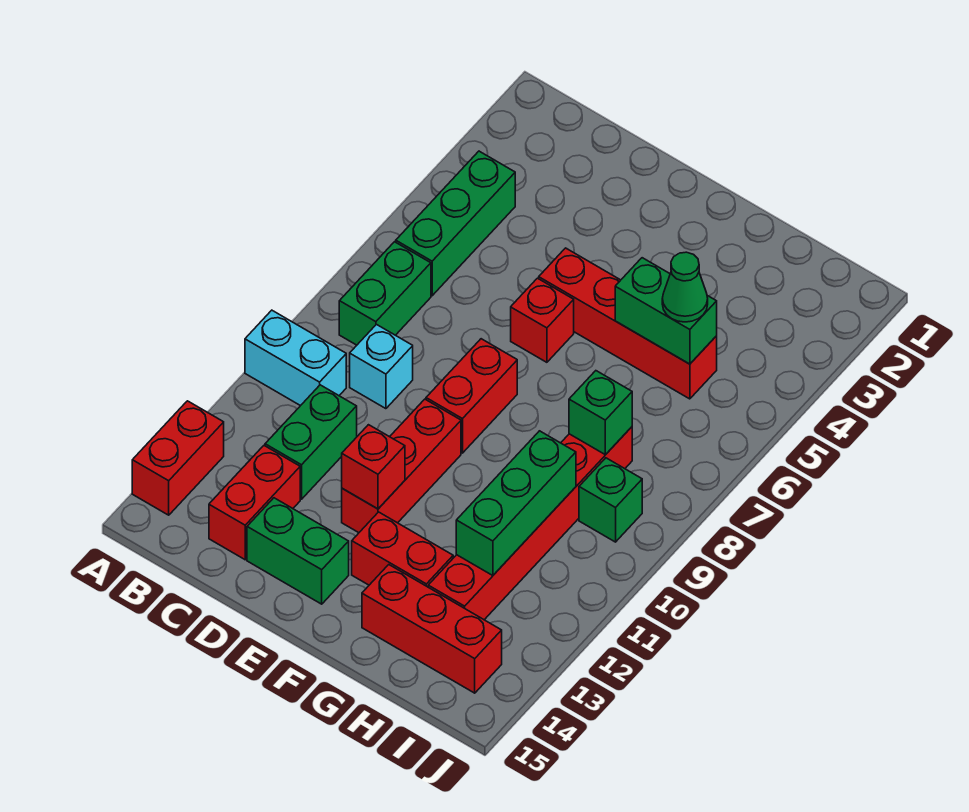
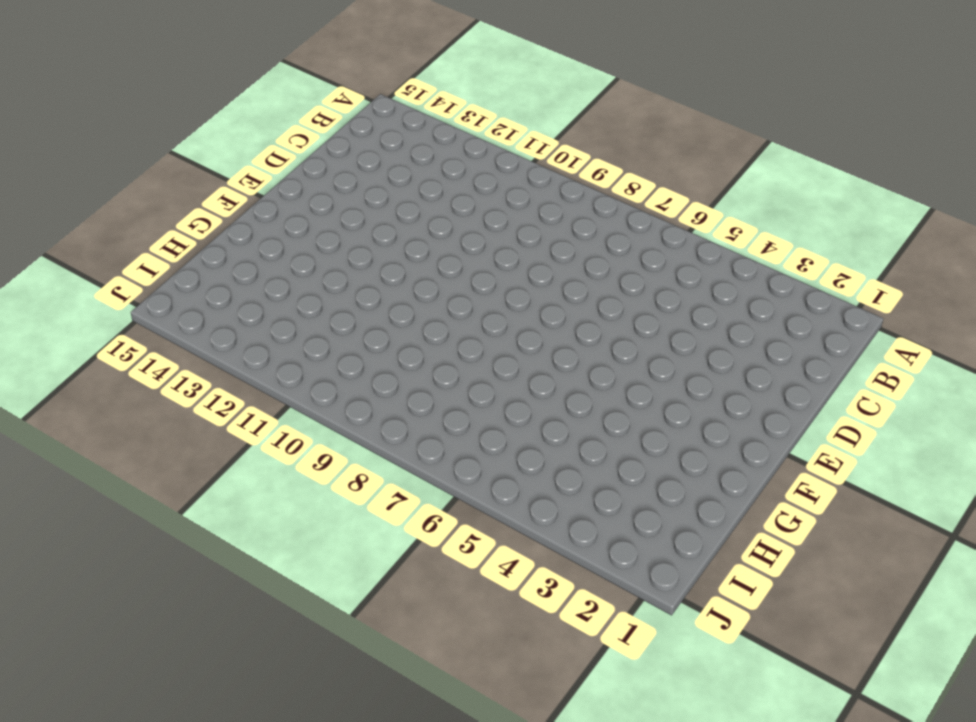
none -> cyan brick A10:B10 level 1
none -> red brick A13:A14 level 1
none -> green brick B4:B6 level 1

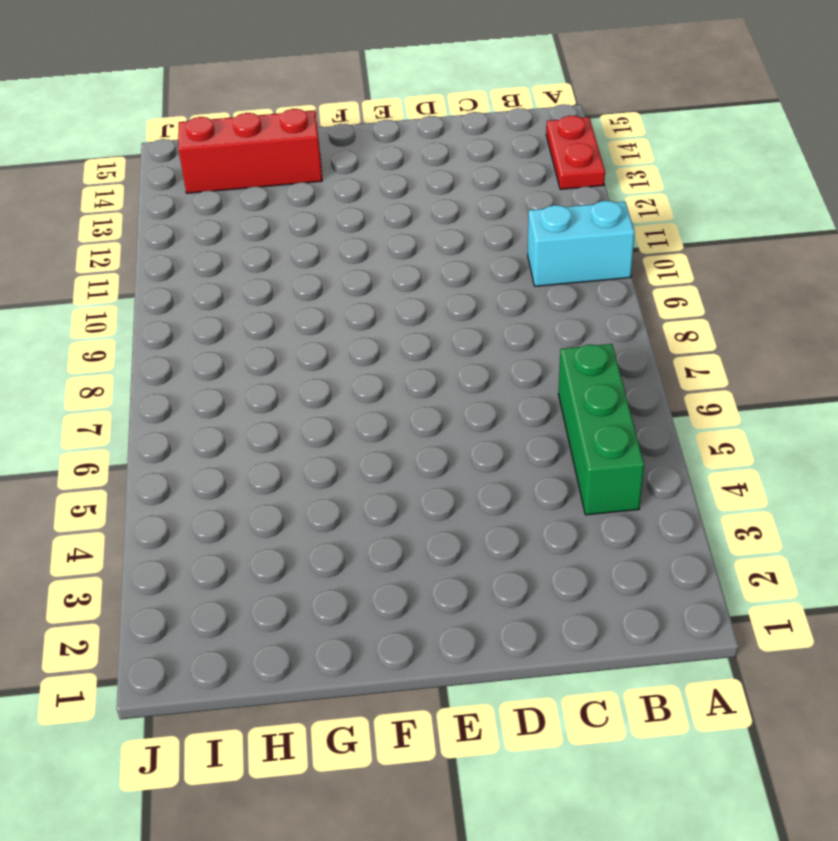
red plate A13:A14 level 1 -> red brick A13:A14 level 1
none -> green brick B7:B8 level 1
none -> cyan brick C9 level 1
none -> green brick C11:C12 level 1

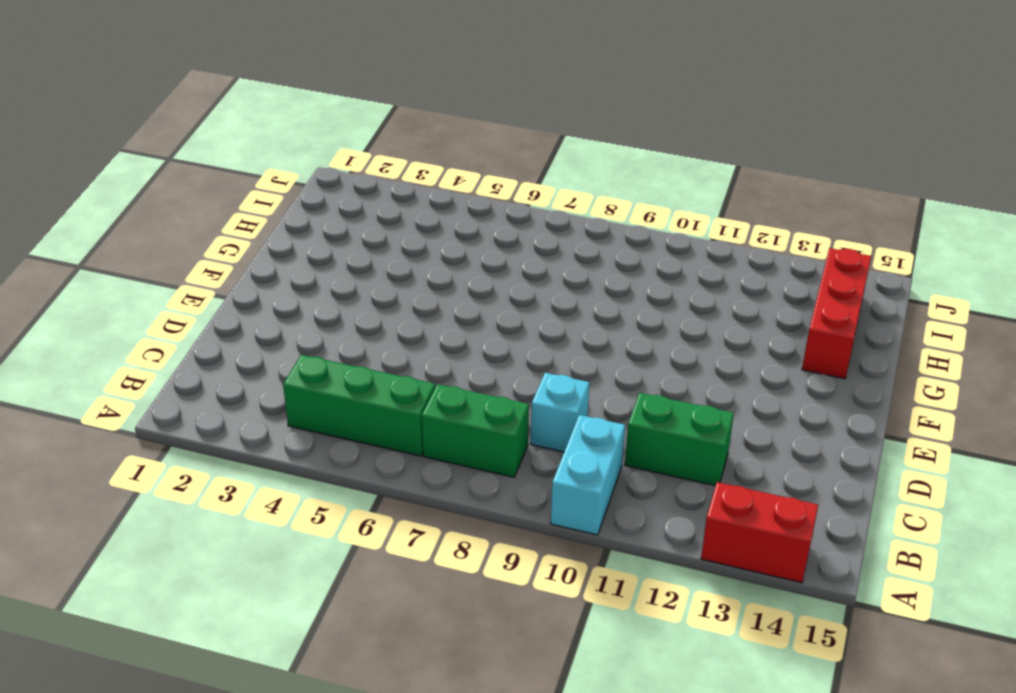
none -> red brick C13:C14 level 1
none -> green brick D14:E14 level 1
none -> red brick E5:H5 level 1

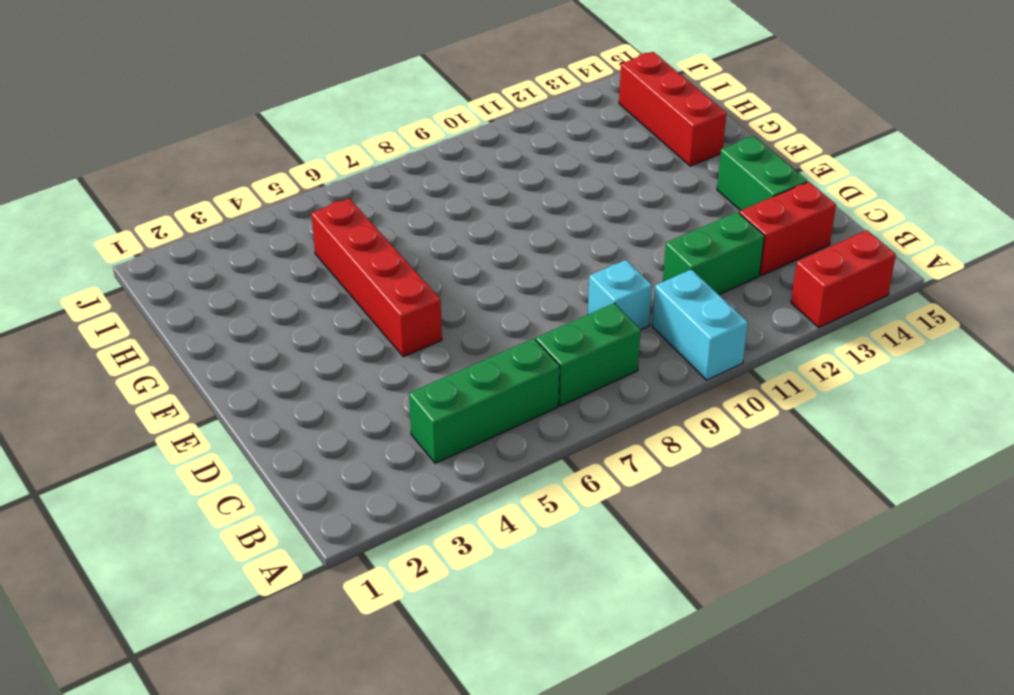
none -> red brick E6 level 1
none -> red brick E8:E9 level 1
none -> red brick E10:E12 level 1

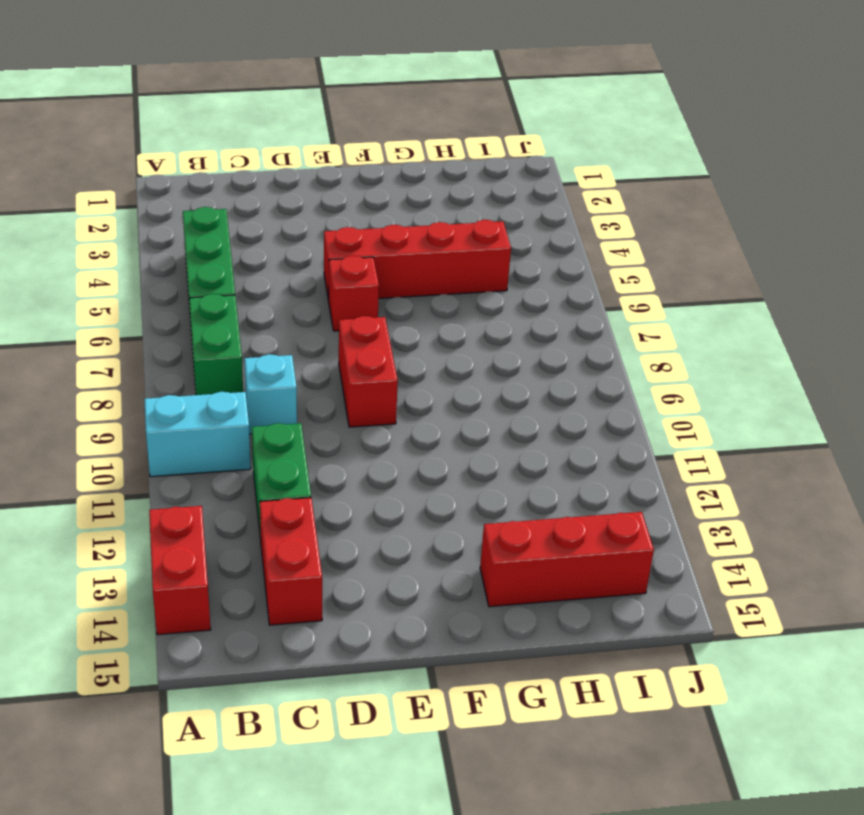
none -> green brick D14:E14 level 1
none -> red brick E10:E12 level 1
none -> red brick F13:G13 level 1

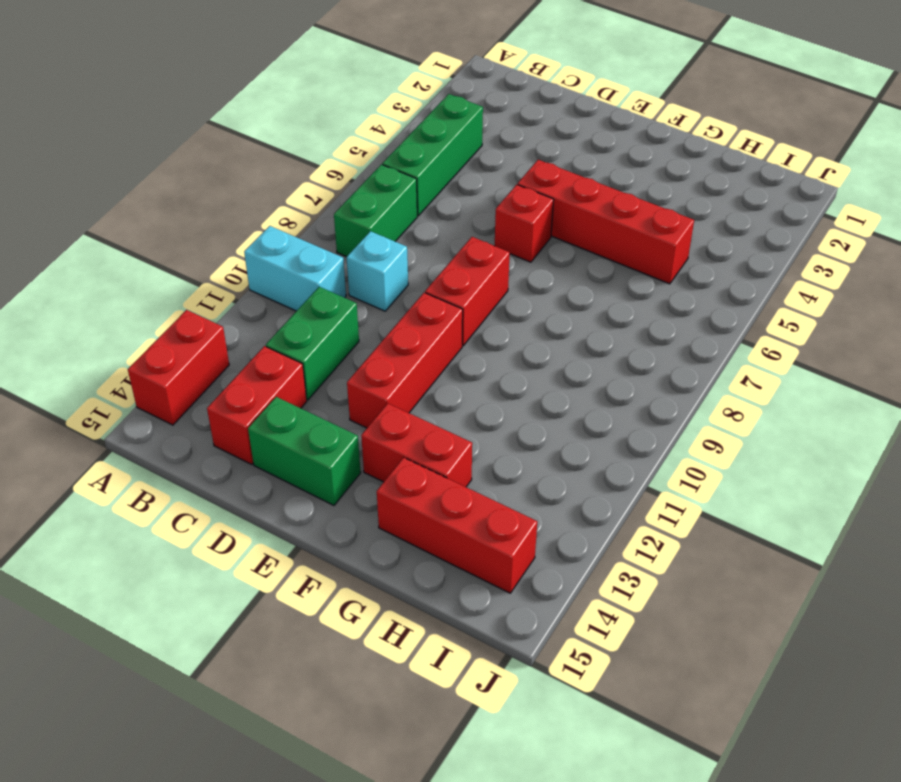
none -> red brick H8:H13 level 1
none -> green brick I9 level 1
none -> red brick E12 level 2

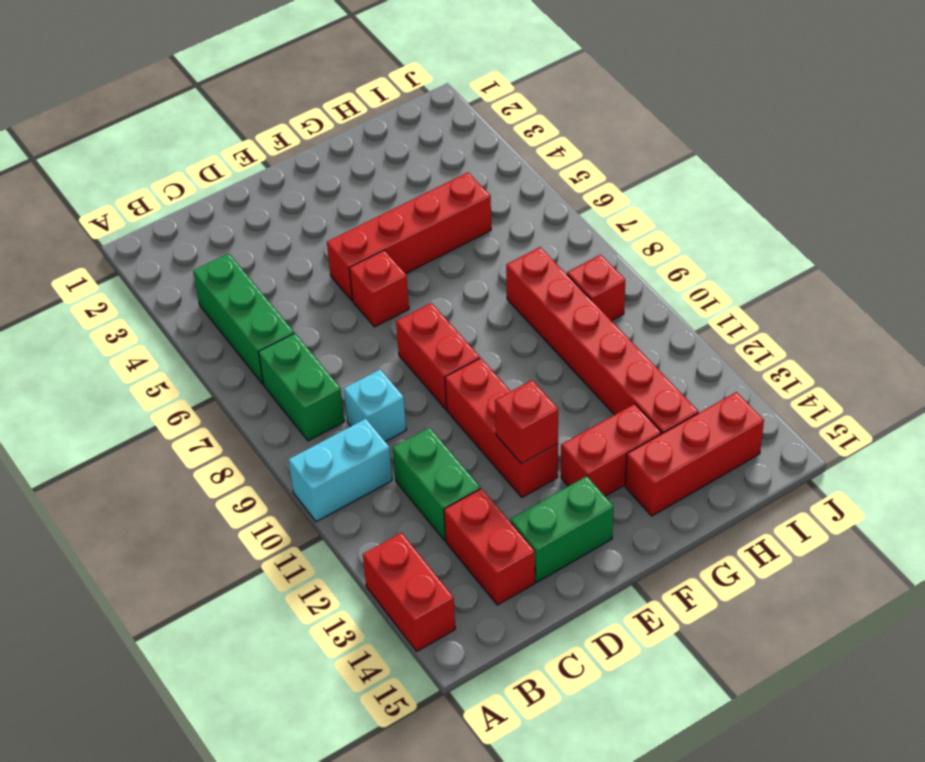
red brick I9 level 1 -> green brick I9 level 1
none -> green brick G5:H5 level 2
none -> green brick H8 level 2
none -> green brick H10:H12 level 2

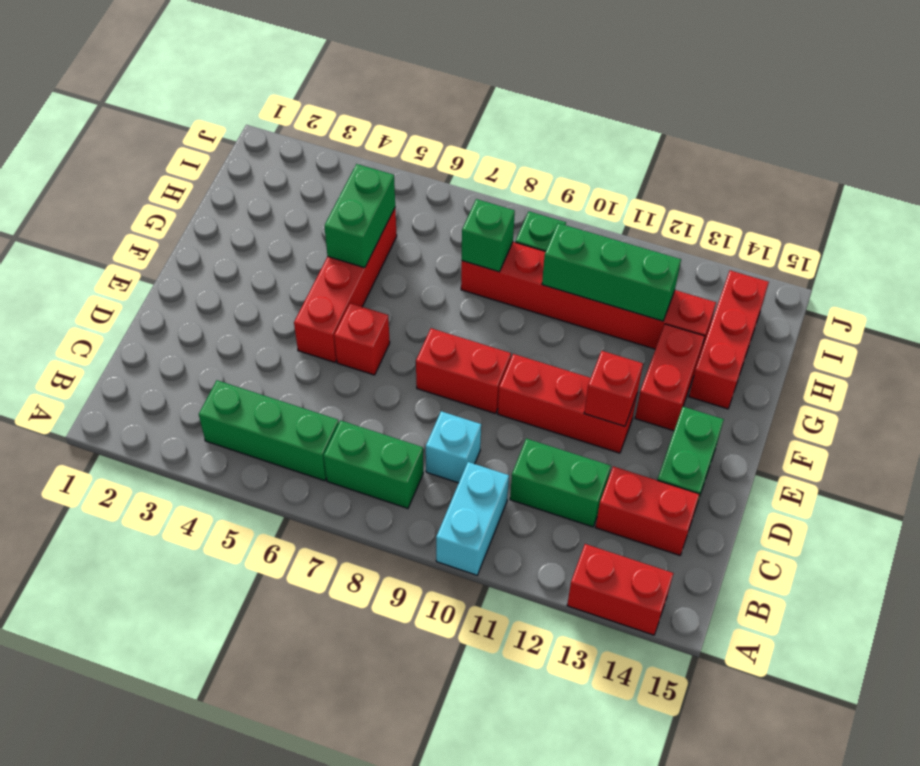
none -> green cone H5 level 3

